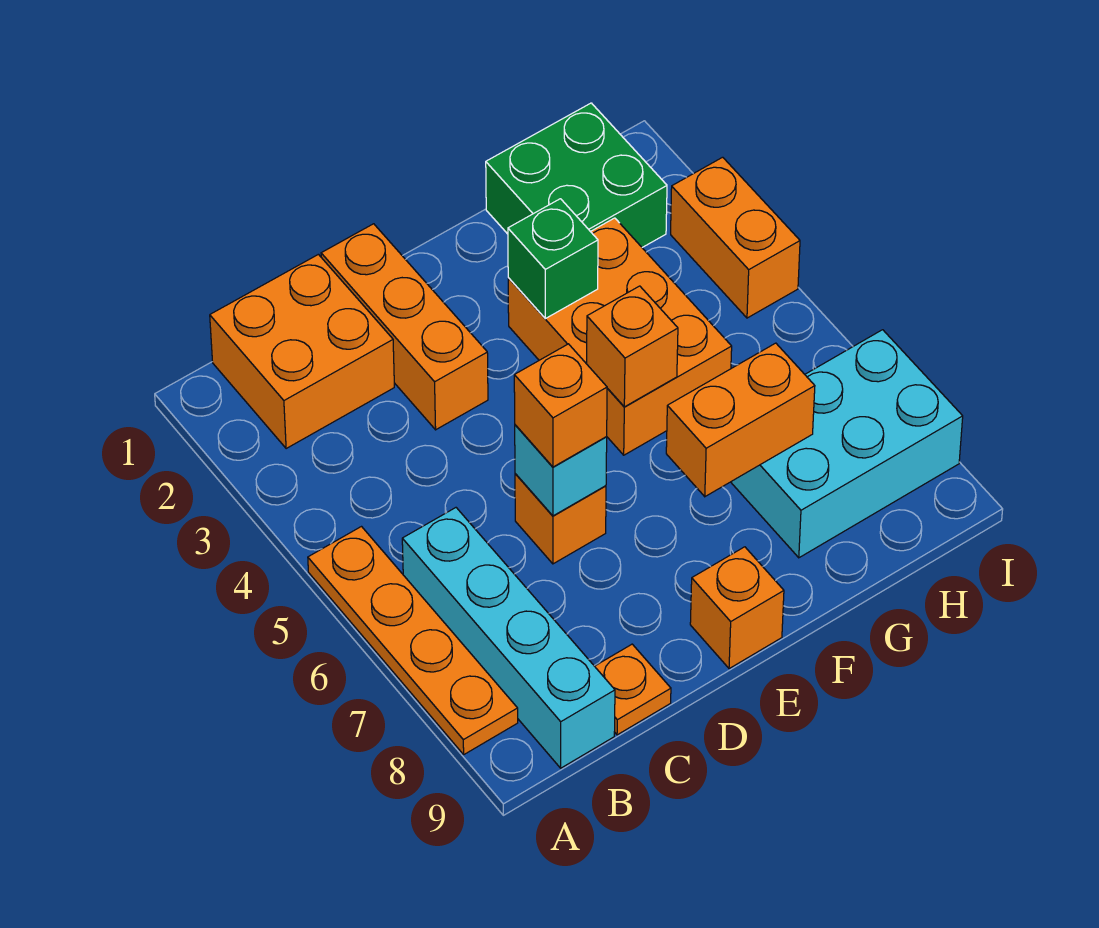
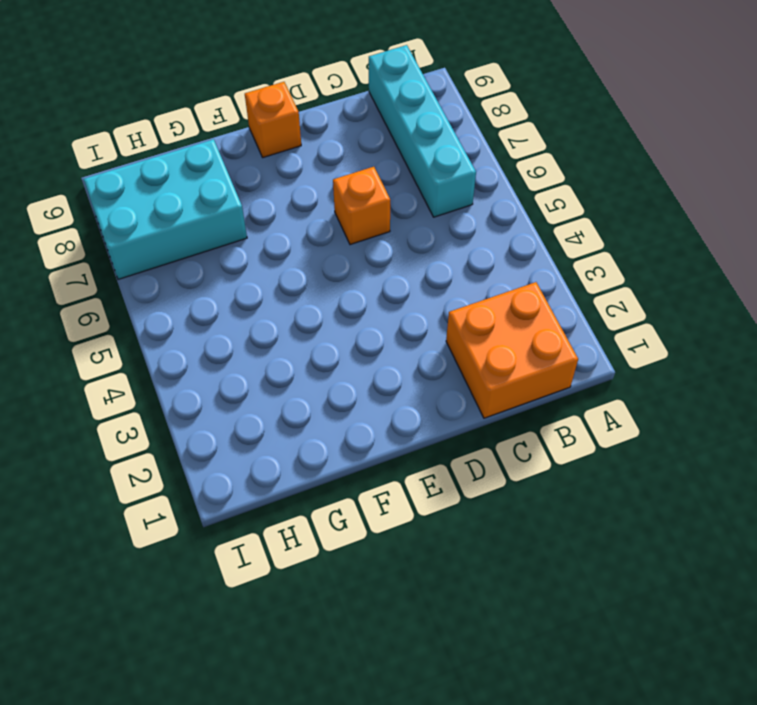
none -> orange plate A5:A8 level 1
none -> orange plate C9 level 1
none -> orange brick D1:D3 level 1

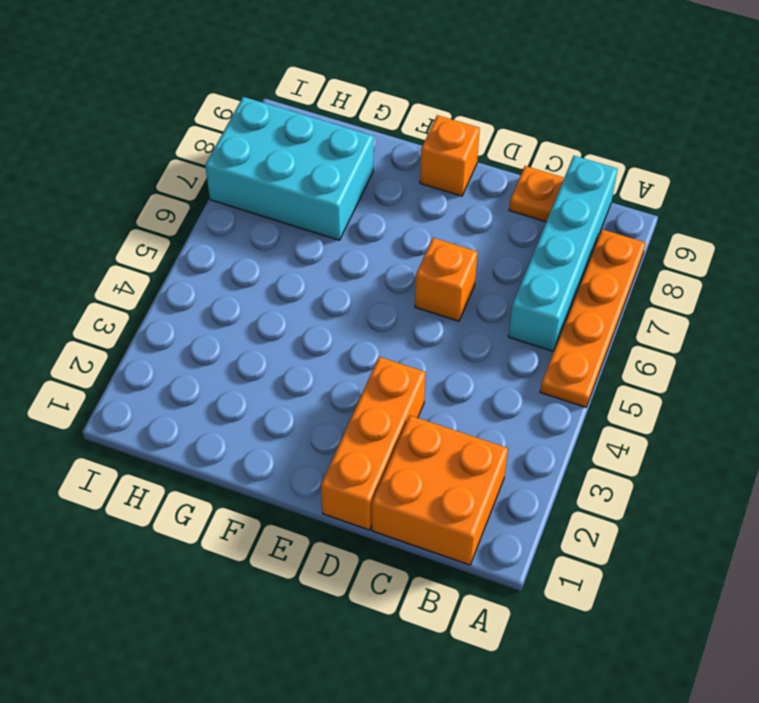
none -> orange brick F3:G5 level 1
none -> green brick G1:H2 level 1
none -> orange brick I3:I4 level 1

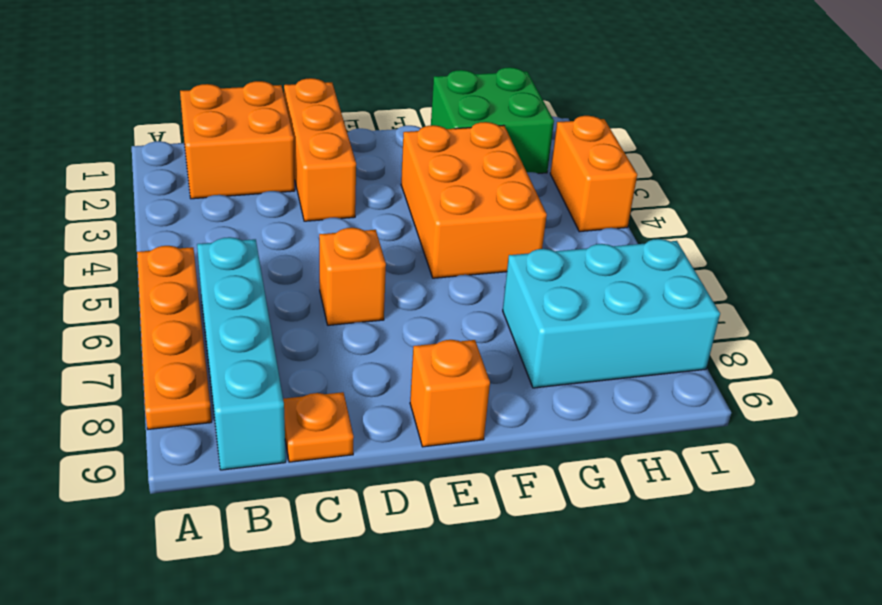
none -> cyan brick D6 level 2
none -> green brick F3 level 2
none -> orange brick F5 level 2

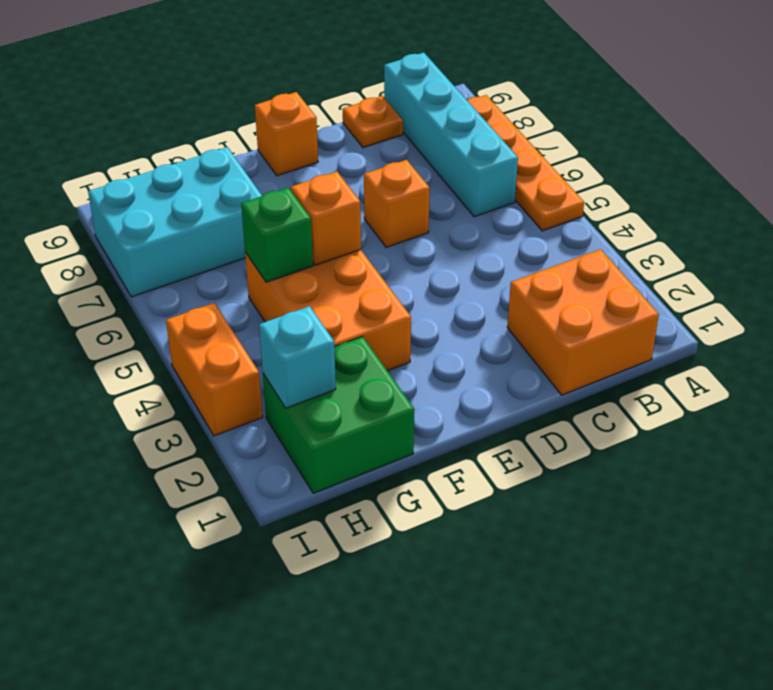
green brick G5 level 2 -> green brick F3 level 2
cyan brick H2 level 2 -> cyan brick D6 level 2
none -> orange brick D1:D3 level 1
none -> orange brick F7:G7 level 2
none -> orange brick D6 level 3

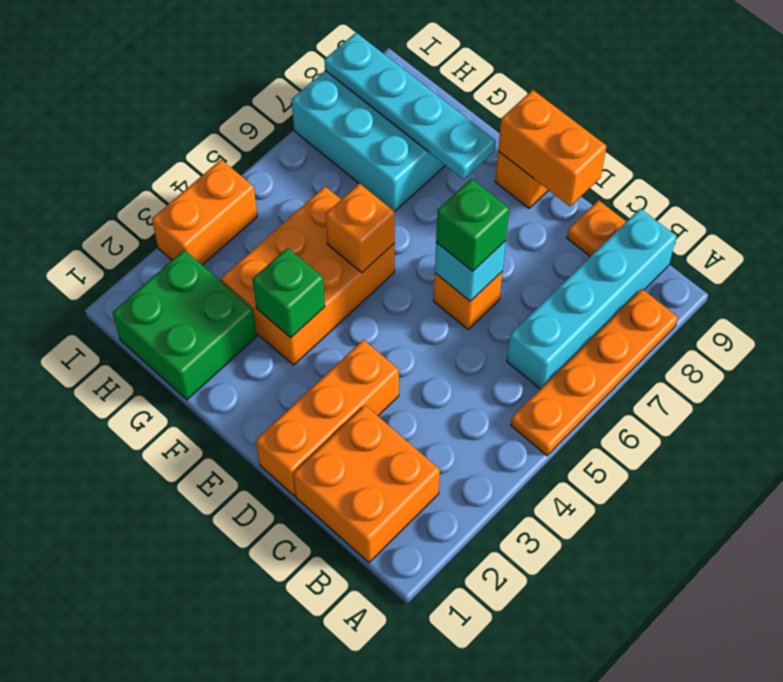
green brick D6 level 3 -> orange brick D6 level 3
orange brick D9:E9 level 2 -> orange brick F7:G7 level 2
cyan plate F8:I8 level 2 -> none

